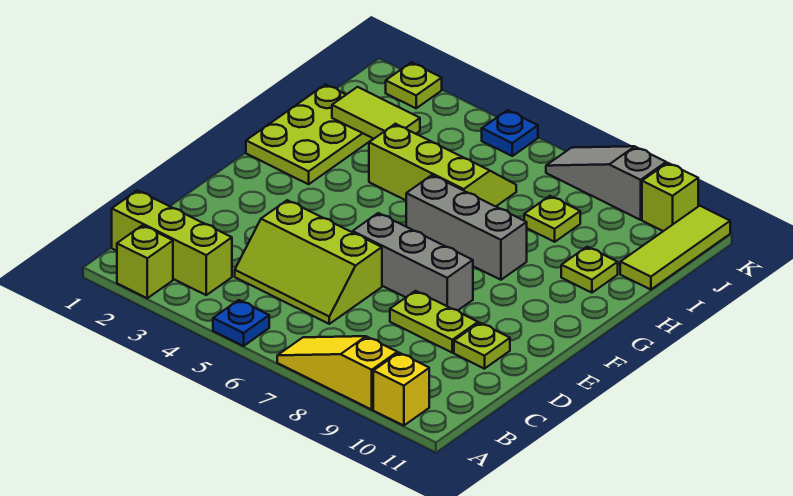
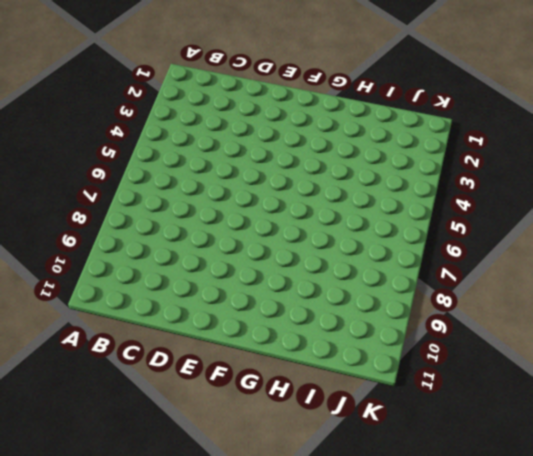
none -> lime brick A2 level 1
none -> blue plate A5 level 1
none -> yellow slope A7:A9 level 1 top 9

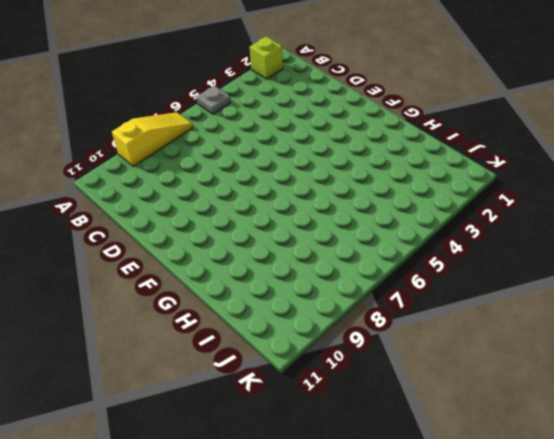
grey plate A5 level 1 -> blue plate A5 level 1
none -> yellow brick A10 level 1
none -> lime brick B1:B3 level 1
none -> lime slope C4:D6 level 1 top D

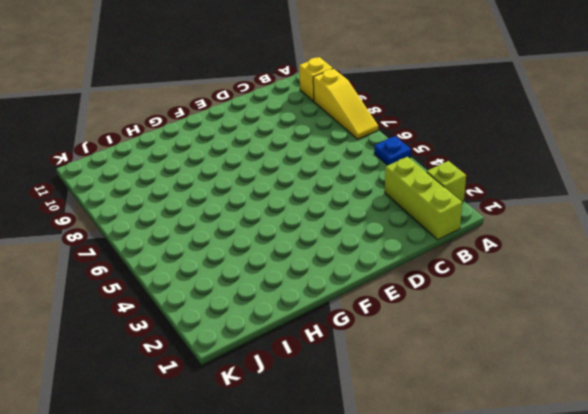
none -> lime slope C4:D6 level 1 top D
none -> lime plate D8:D9 level 1
none -> lime plate D10 level 1

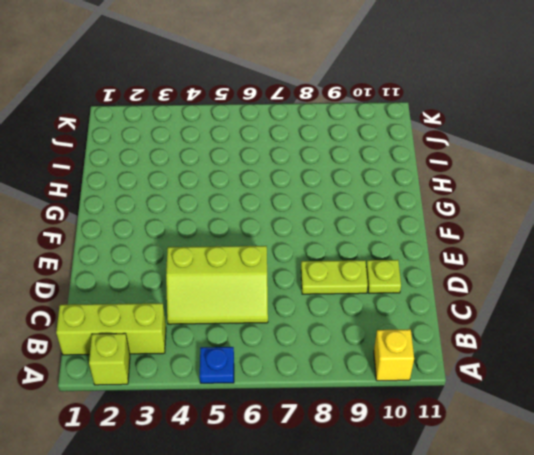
none -> yellow slope A7:A9 level 1 top 9
none -> grey brick E6:E8 level 1
none -> lime plate G1:I2 level 1

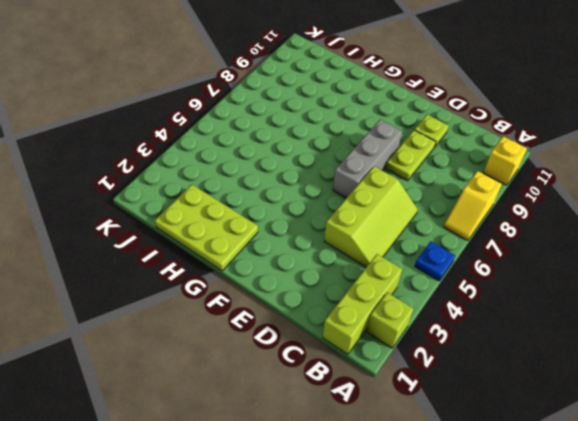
yellow slope A7:A8 level 1 top 8 -> yellow slope A7:A9 level 1 top 9
none -> grey brick G6:G8 level 1
none -> lime slope H4:I6 level 1 top H
none -> lime plate H10 level 1

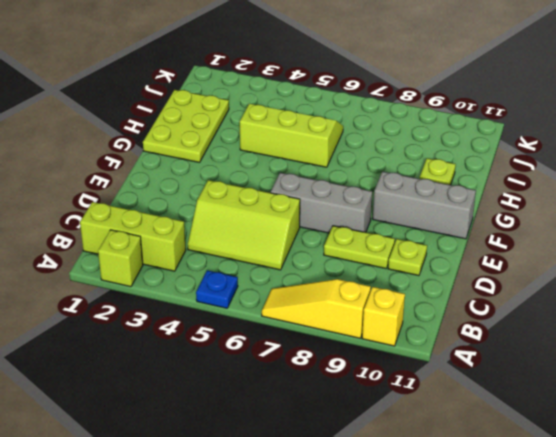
grey brick F9:F11 level 1 -> grey brick G6:G8 level 1
none -> lime plate I8 level 1
none -> lime tile I11:K11 level 1
none -> lime plate K2 level 1

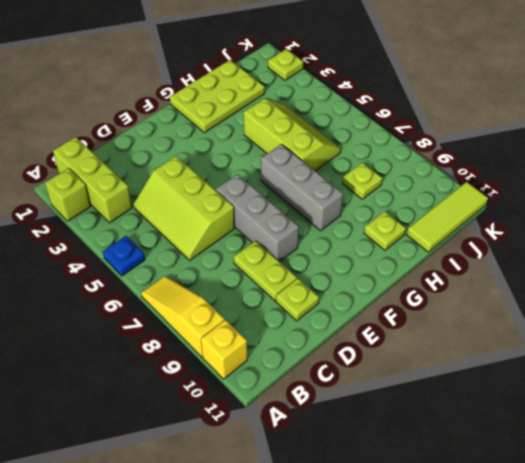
none -> blue plate K5 level 1
none -> grey slope K7:K9 level 1 top 9
none -> lime brick K10 level 1

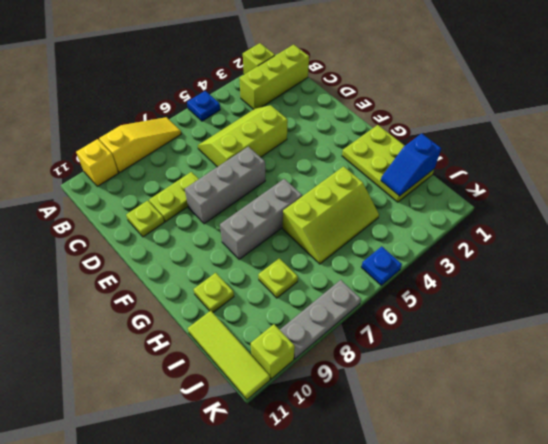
blue slope I1:I2 level 2 top 1 -> lime tile I2:I3 level 2
grey plate K7:K9 level 1 -> grey slope K7:K9 level 1 top 9
none -> lime plate K2 level 1

